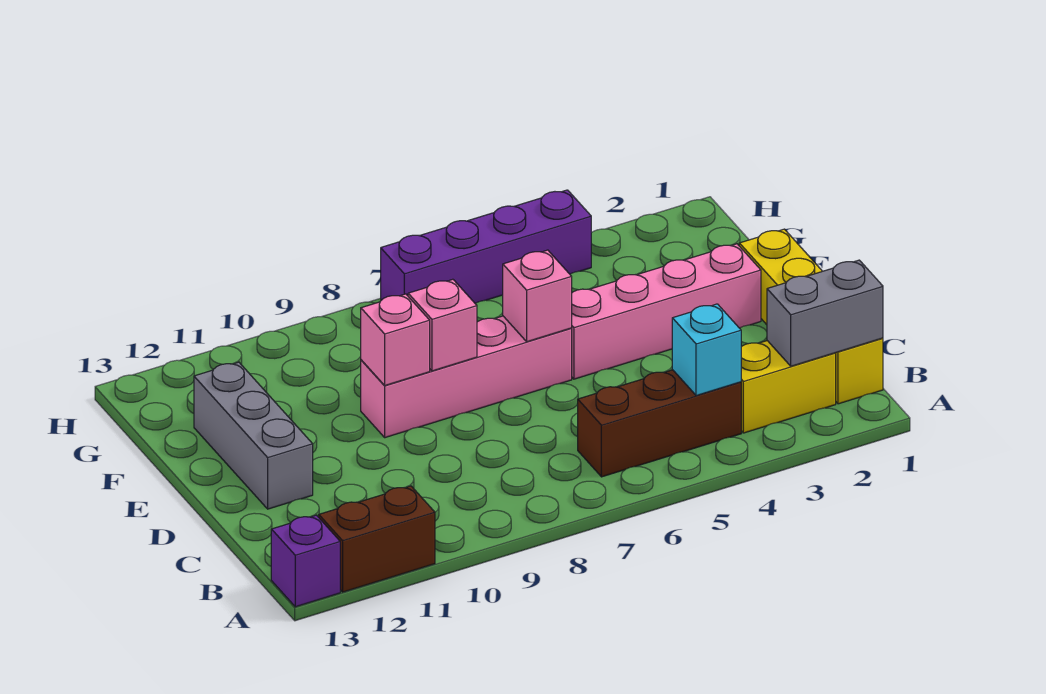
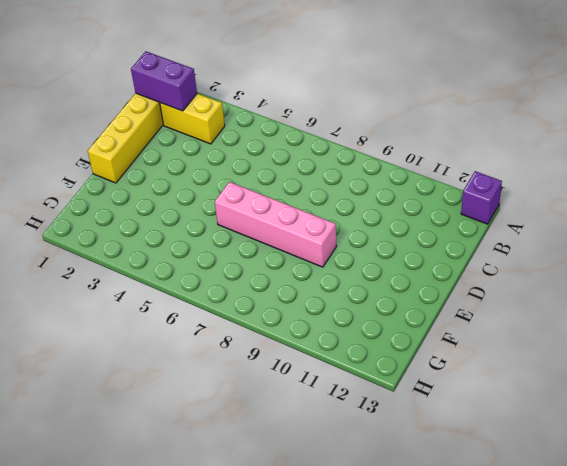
purple brick B1:B2 level 2 -> grey brick B1:B2 level 2
none -> brown brick A11:A12 level 1
none -> brown brick B4:B6 level 1
none -> grey brick D12:F12 level 1

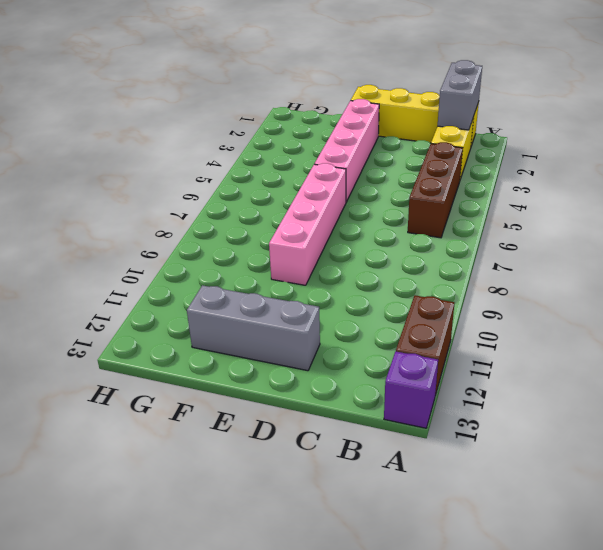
none -> purple brick H4:H7 level 1
none -> cyan brick B4 level 2
none -> pink brick E6 level 2

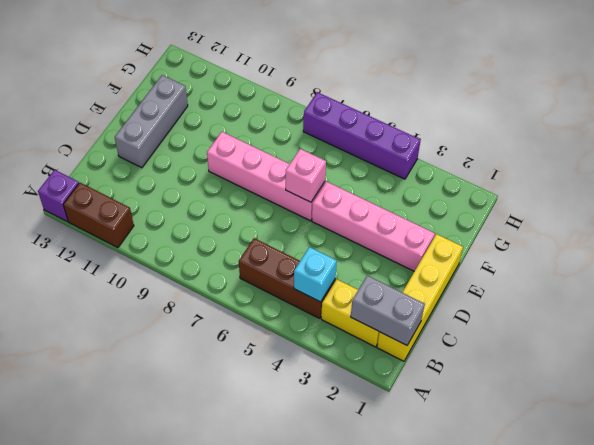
none -> pink brick E8 level 2
none -> pink brick E9 level 2

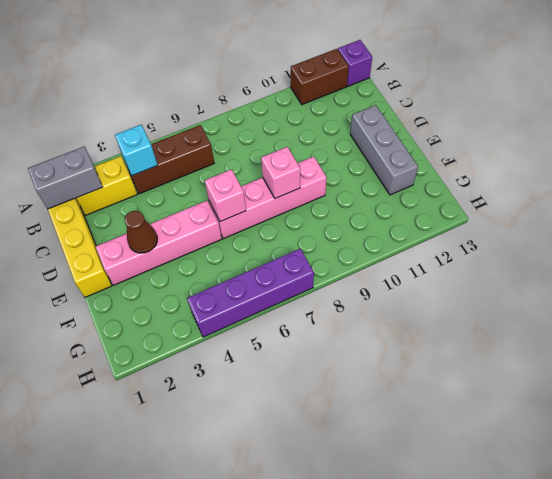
brown cone E3 level 2 -> none
none -> pink brick E9 level 2

